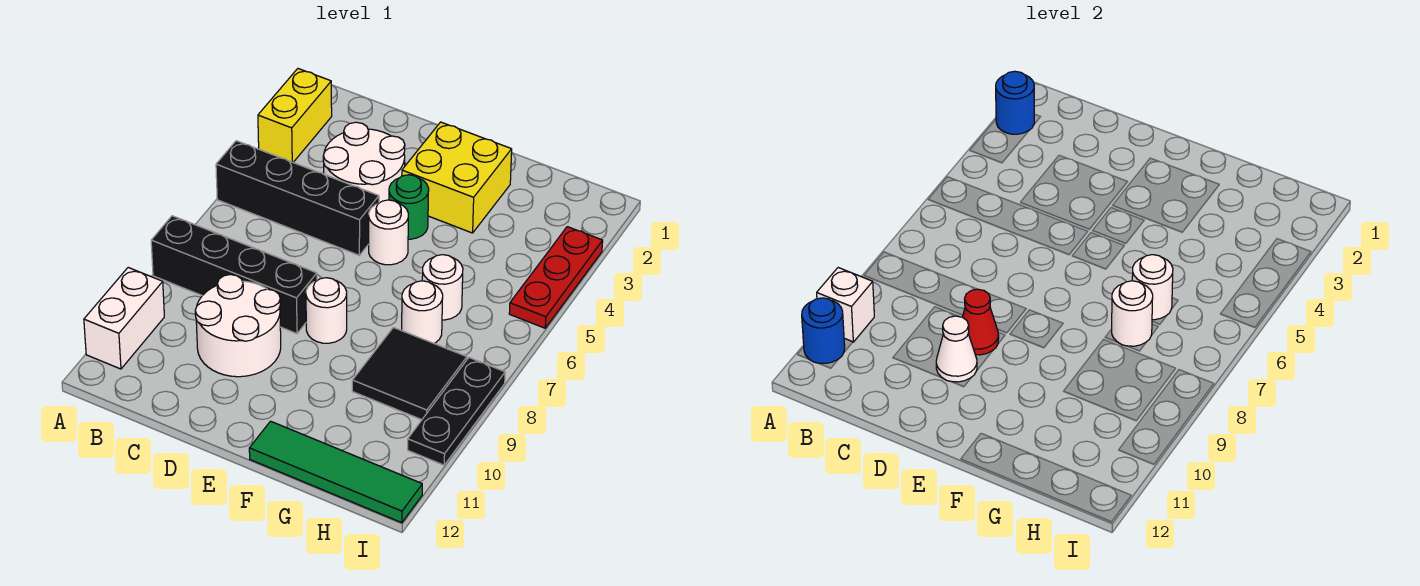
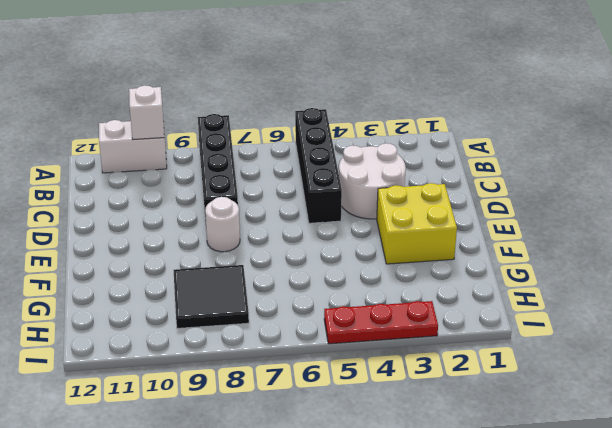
none -> yellow brick A2:A3 level 1
none -> white round brick C9:D10 level 1
none -> green round brick E4 level 1

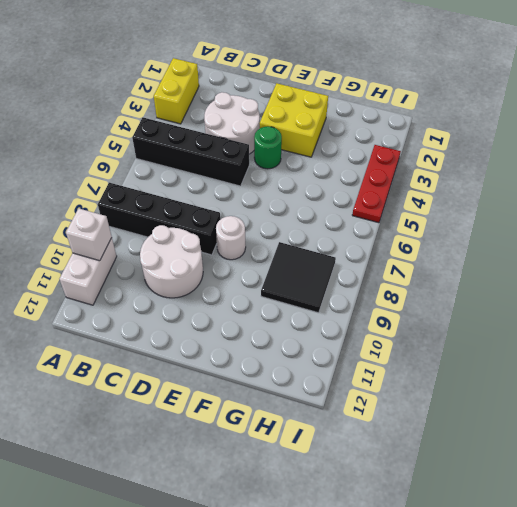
none -> white round brick E5 level 1
none -> green tile F12:I12 level 1
none -> white round brick G6 level 1

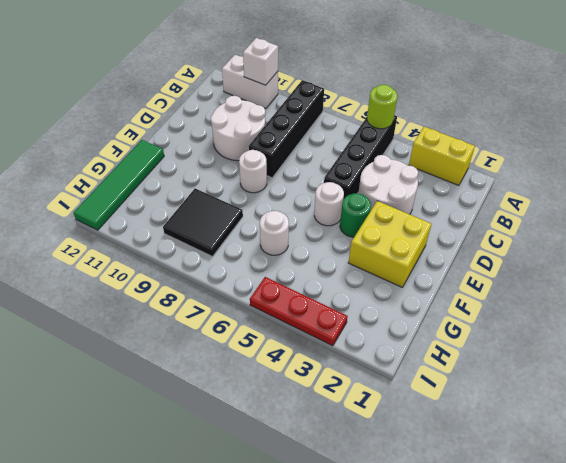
lime round brick A5 level 2 -> none
none -> white round brick G7 level 1
none -> black plate I8:I10 level 1
none -> blue round brick A2 level 2

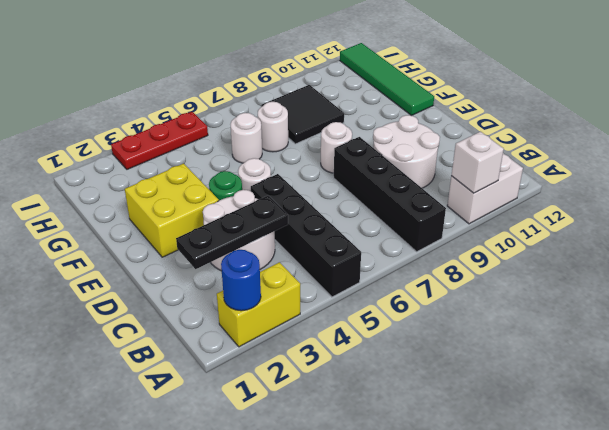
black plate C2:C4 level 2 -> black plate I8:I10 level 1
none -> blue round brick A11 level 2
none -> red cone D9 level 2
none -> white cone D10 level 2

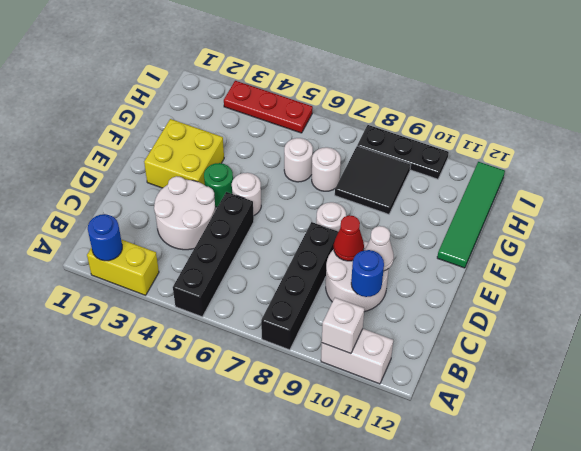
blue round brick C10 level 2 -> blue round brick A11 level 2
none -> white round brick G6 level 2
none -> white round brick G7 level 2

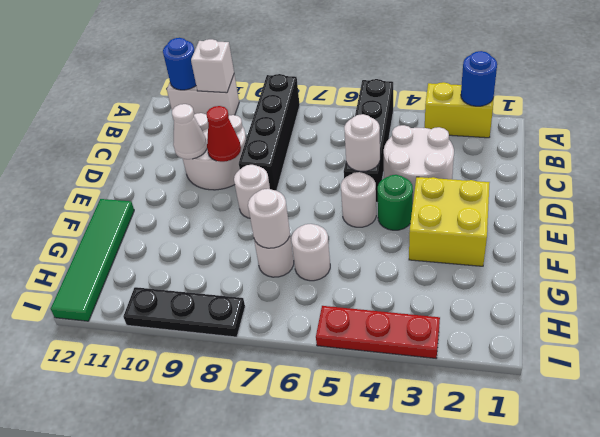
white round brick D5 level 2 -> white round brick G6 level 2
none -> black tile G8:H9 level 1

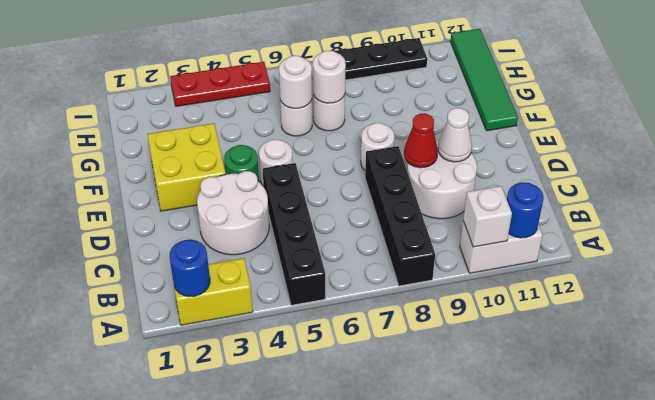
none -> black tile G8:H9 level 1

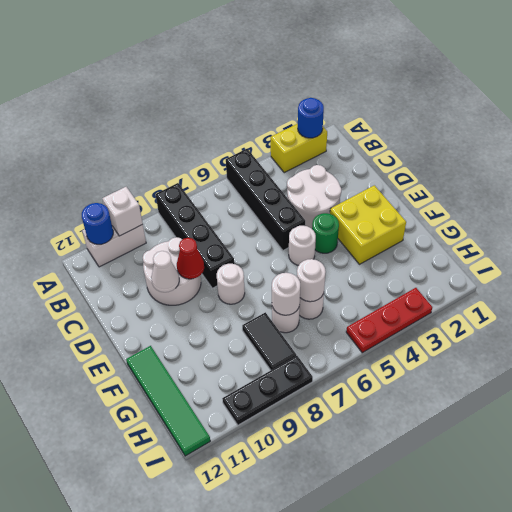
black tile G8:H8 level 1 -> black tile G8:H9 level 1

